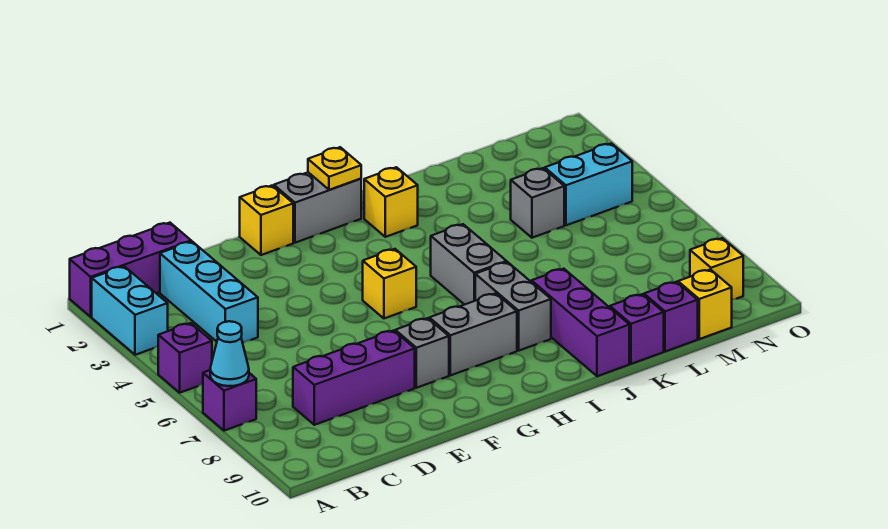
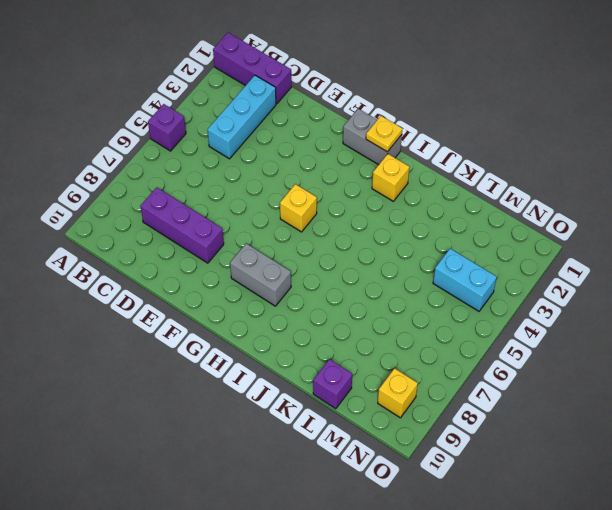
none -> cyan brick A2:A3 level 1
none -> purple brick A7 level 1
none -> yellow brick F1 level 1

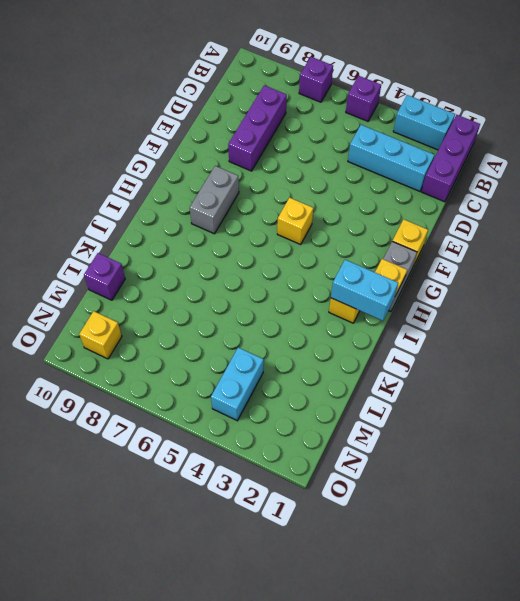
cyan brick I1:I2 level 2 -> none
none -> grey brick F8 level 1
none -> grey brick I5:I6 level 1
none -> grey brick I7:I8 level 1

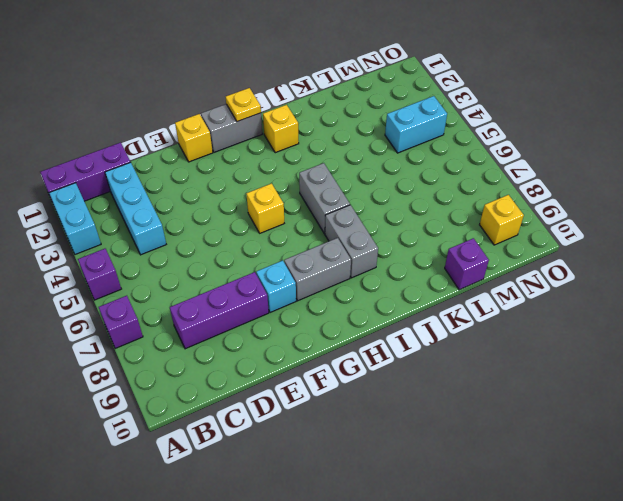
cyan brick F8 level 1 -> grey brick F8 level 1
none -> purple brick J8:J10 level 1
none -> purple brick K10 level 1
none -> grey brick L4 level 1

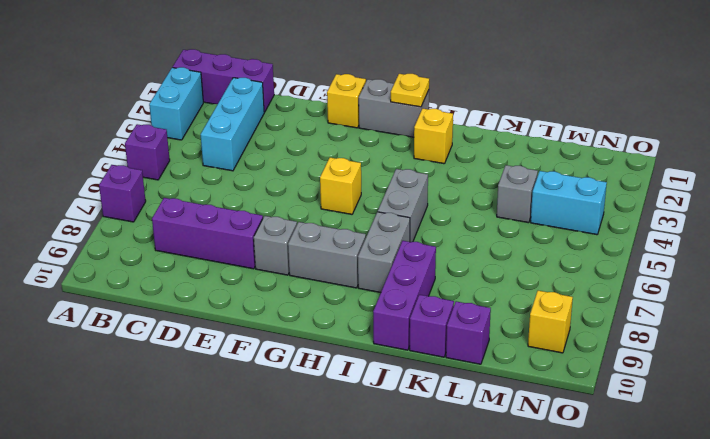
none -> yellow brick M10 level 1
none -> cyan cone A7 level 2

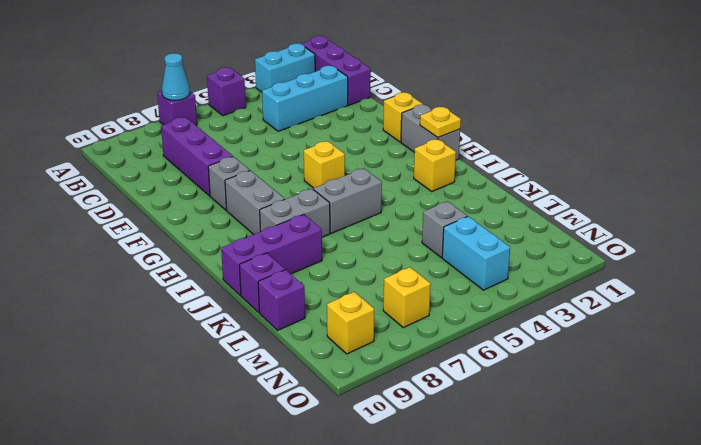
yellow brick N7 level 1 -> yellow brick M10 level 1

